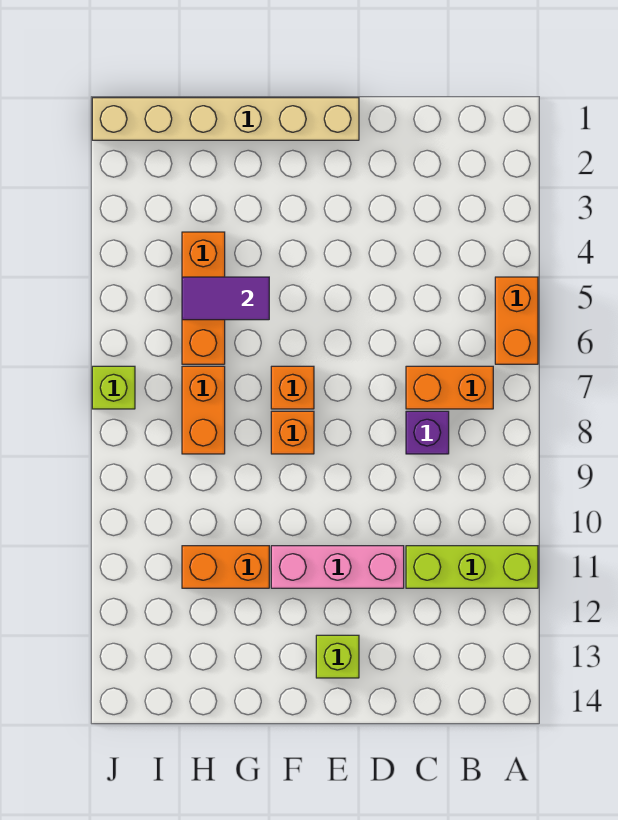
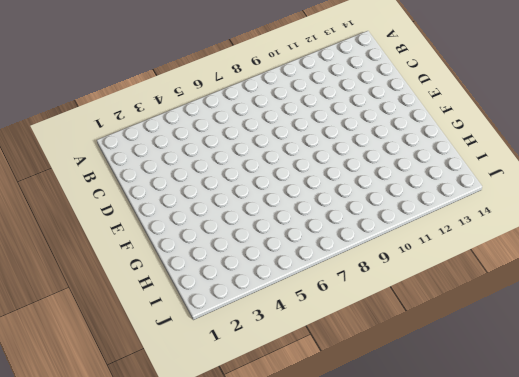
none -> orange brick A5:A6 level 1
none -> lime brick A11:C11 level 1
none -> orange brick B7:C7 level 1

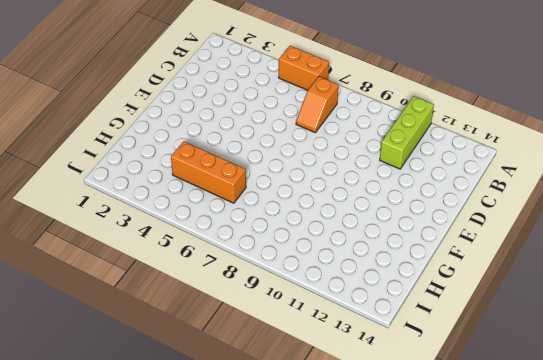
orange slope B7:C7 level 1 top B -> orange brick B7:C7 level 1
none -> purple brick C8 level 1
none -> pink brick D11:F11 level 1
none -> tan brick E1:J1 level 1

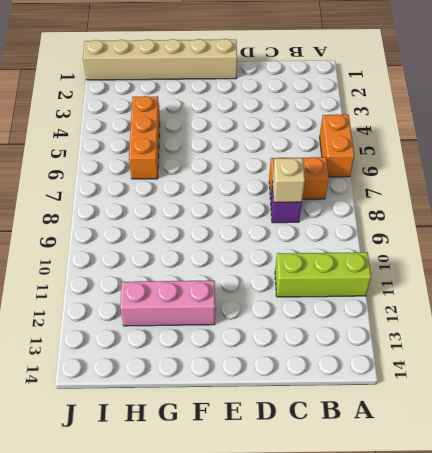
tan brick C8 level 2 -> none
pink brick F12:H12 level 1 -> pink brick D11:F11 level 1
none -> lime brick E13 level 1
none -> orange brick F7 level 1
none -> orange brick F8 level 1

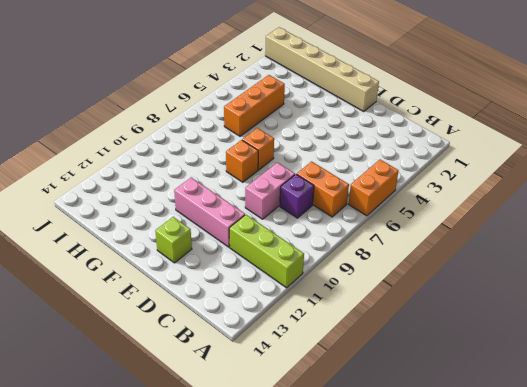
pink brick D8:D9 level 1 -> none
none -> orange brick G11:H11 level 1
none -> orange brick H7:H8 level 1
none -> lime brick J7 level 1

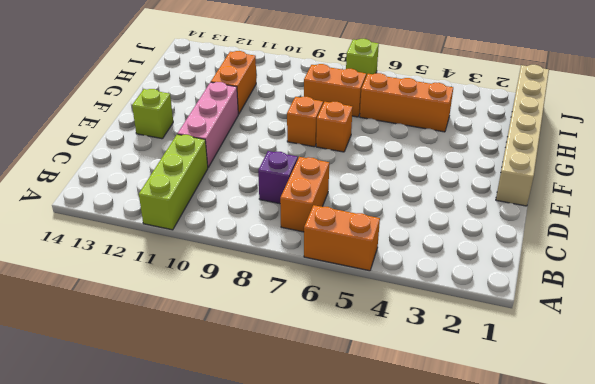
none -> purple tile G5:H5 level 2

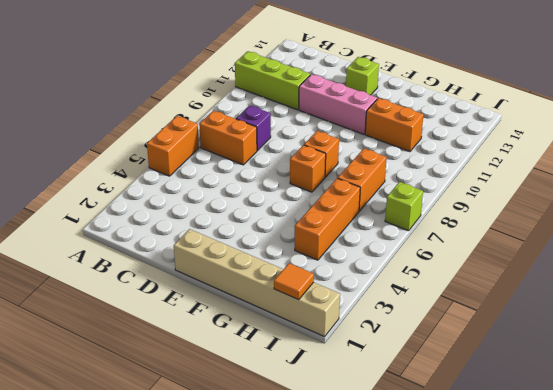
orange tile I1 level 2 -> none
none -> purple tile G5:H5 level 2

